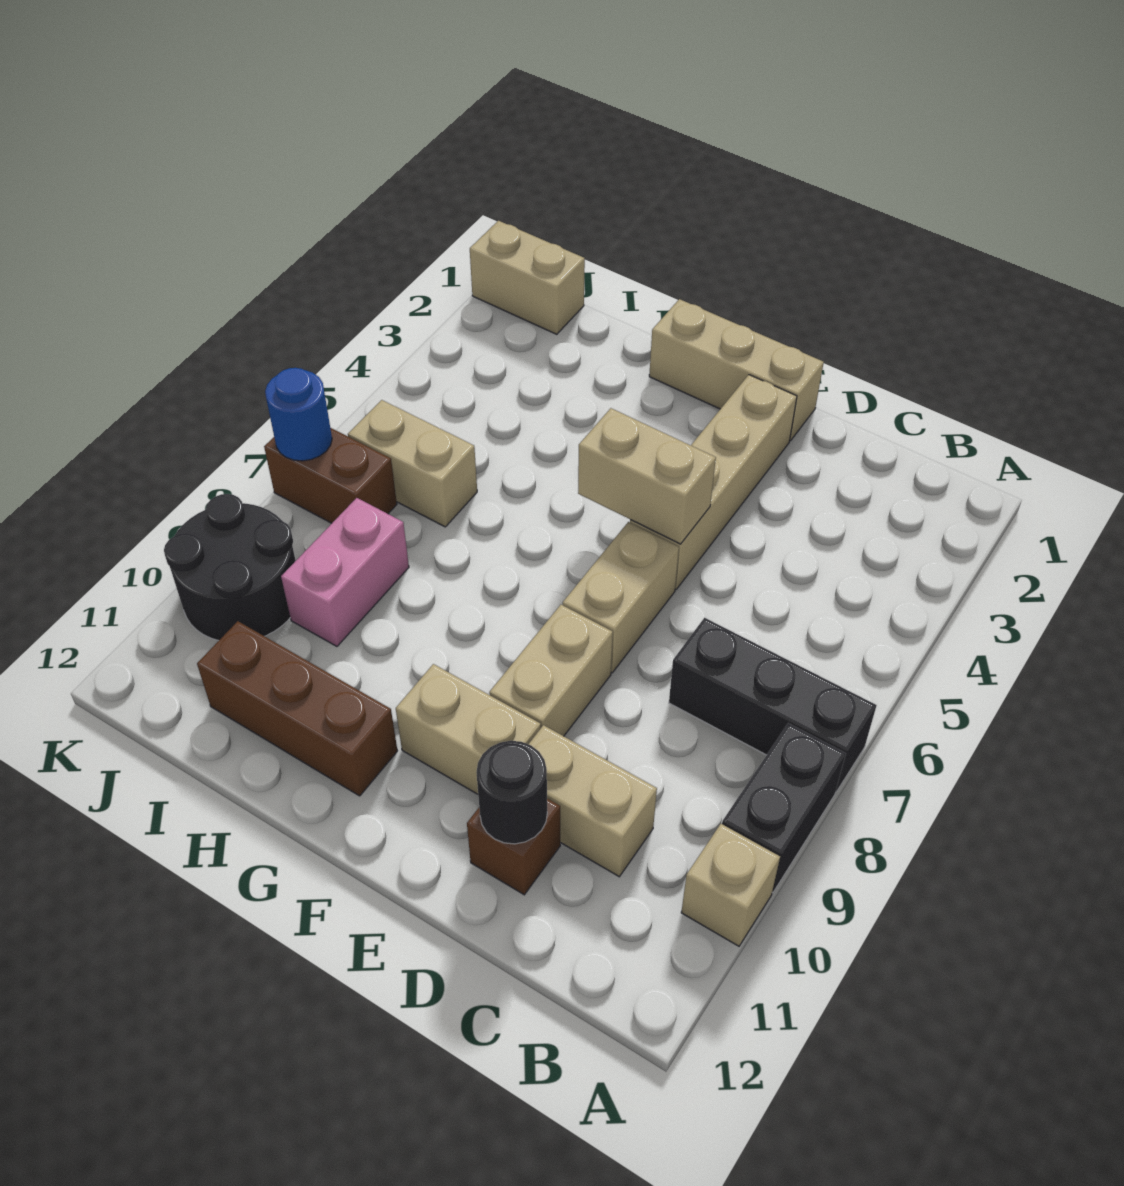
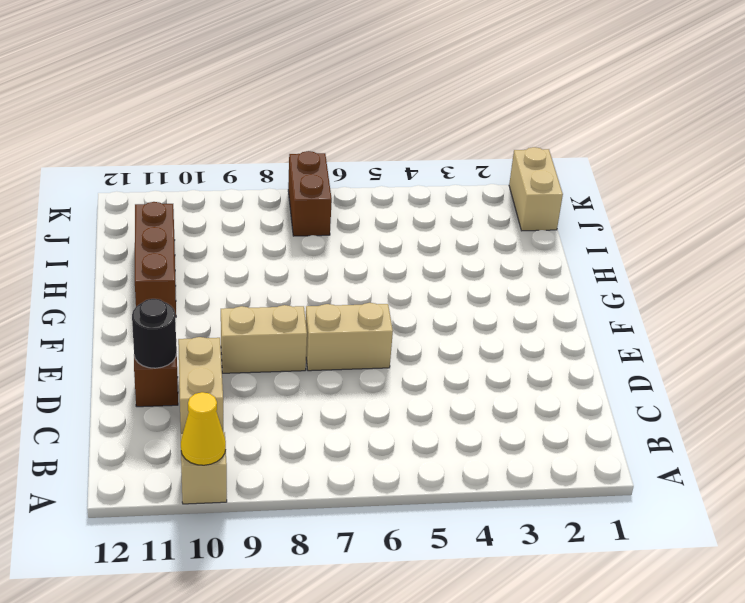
yellow cone A10 level 2 -> none
none -> black brick A7:C7 level 1
none -> black brick A8:A9 level 1
none -> tan brick E1:G1 level 1

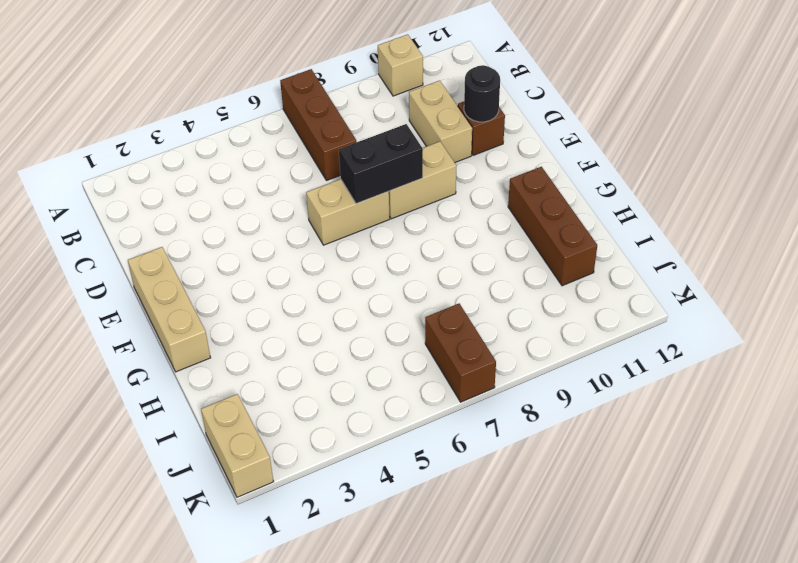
brown brick A7:C7 level 1 -> black brick A7:C7 level 1
black brick E7:E8 level 2 -> black brick A8:A9 level 1
none -> tan brick E2:E5 level 1
none -> tan brick E10:F10 level 1
none -> tan brick I6:J6 level 1

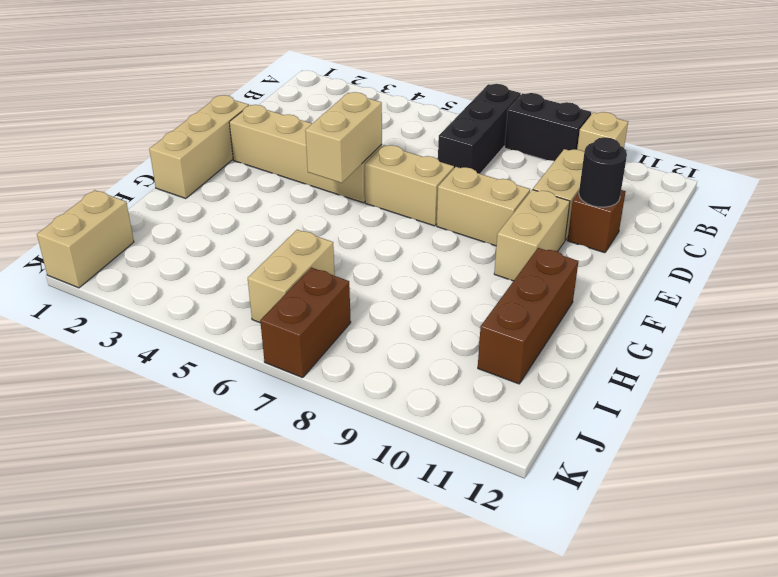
none -> pink brick I8:I9 level 1
none -> black round brick J9:K10 level 1
none -> blue round brick K7 level 2

